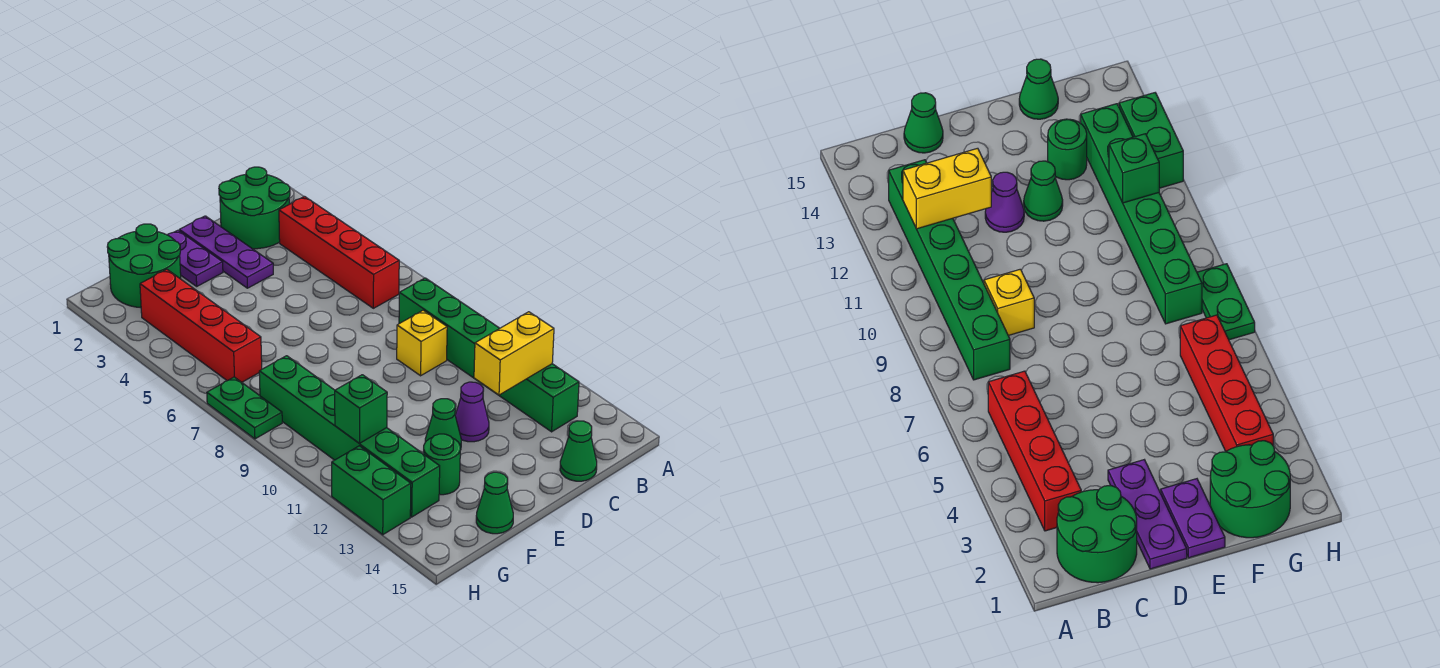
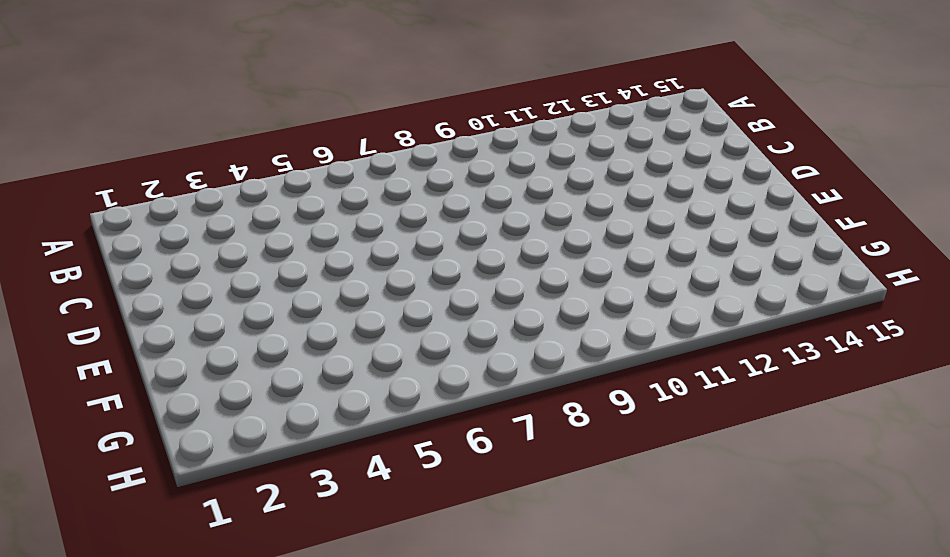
none -> green round brick B1:C2 level 1
none -> red brick B3:B6 level 1
none -> green brick B8:B13 level 1

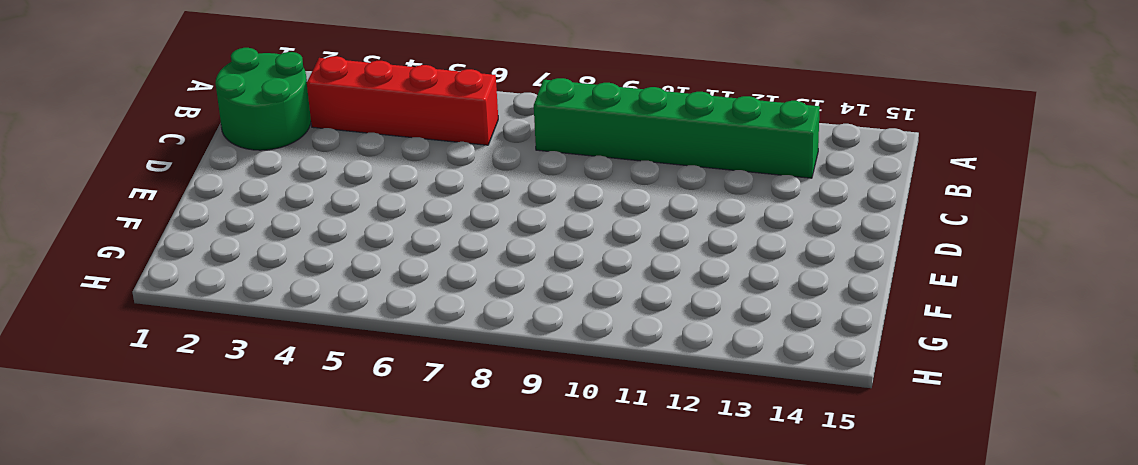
none -> yellow brick C9 level 1
none -> green cone C15 level 1
none -> purple plate D1:D3 level 1

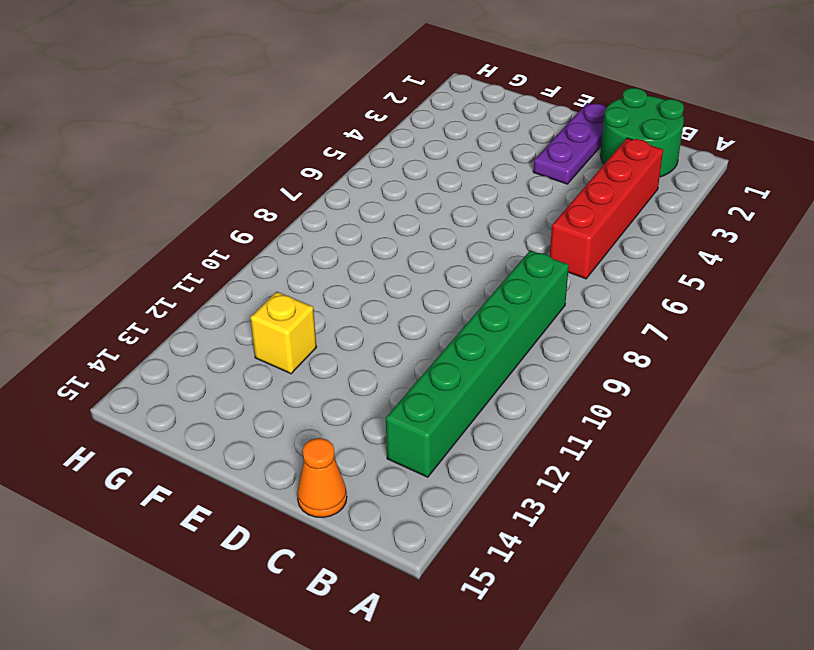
orange cone C15 level 1 -> green cone C15 level 1
yellow brick F12 level 1 -> yellow brick C9 level 1
none -> purple cone D12 level 1
none -> purple plate E1:E2 level 1
none -> green cone E12 level 1

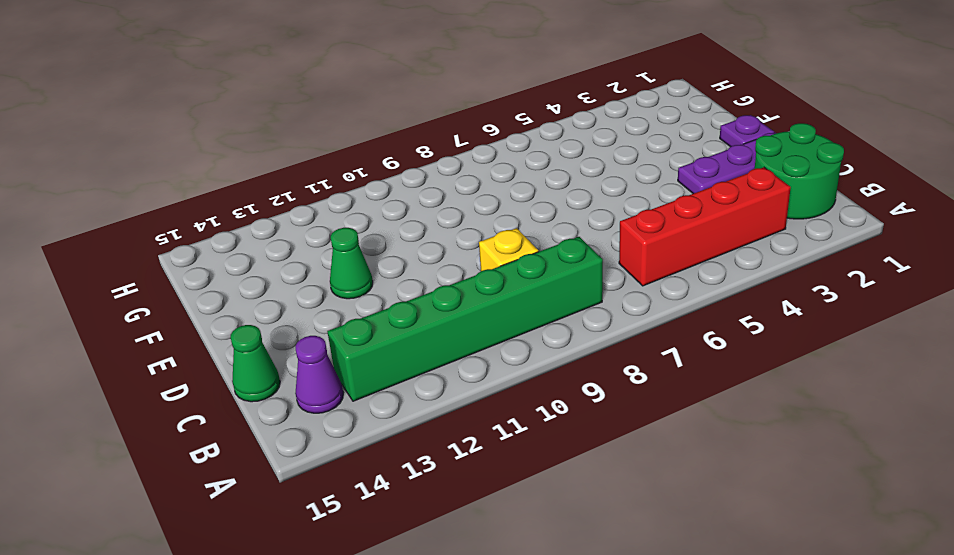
purple cone B14 level 1 -> purple cone D12 level 1
purple plate E1 level 1 -> purple plate E1:E2 level 1
none -> green round brick F1:G2 level 1
none -> green round brick F13 level 1
none -> green cone F15 level 1

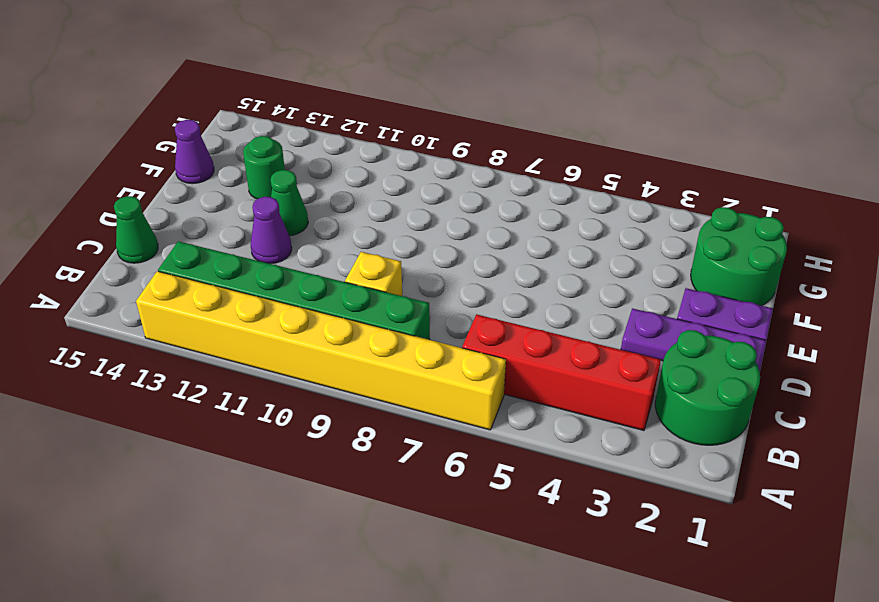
yellow brick A6:A13 level 1 -> none
purple cone F15 level 1 -> green cone F15 level 1
none -> red brick G3:G6 level 1
none -> green brick G8:G13 level 1
none -> green plate H7:H8 level 1

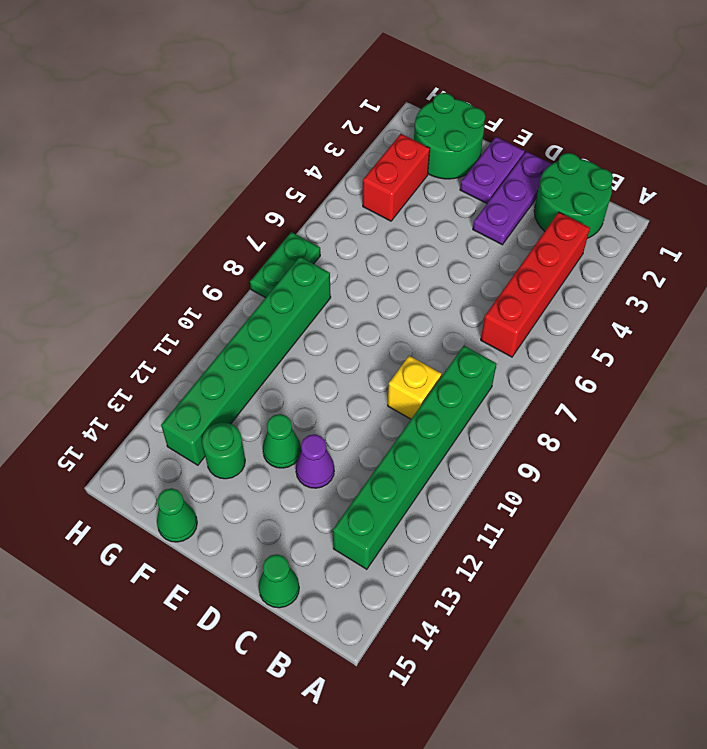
red brick G3:G4 level 1 -> red brick G3:G6 level 1
none -> green brick H12:H13 level 1
none -> yellow brick B12:C12 level 2
none -> green brick G11 level 2

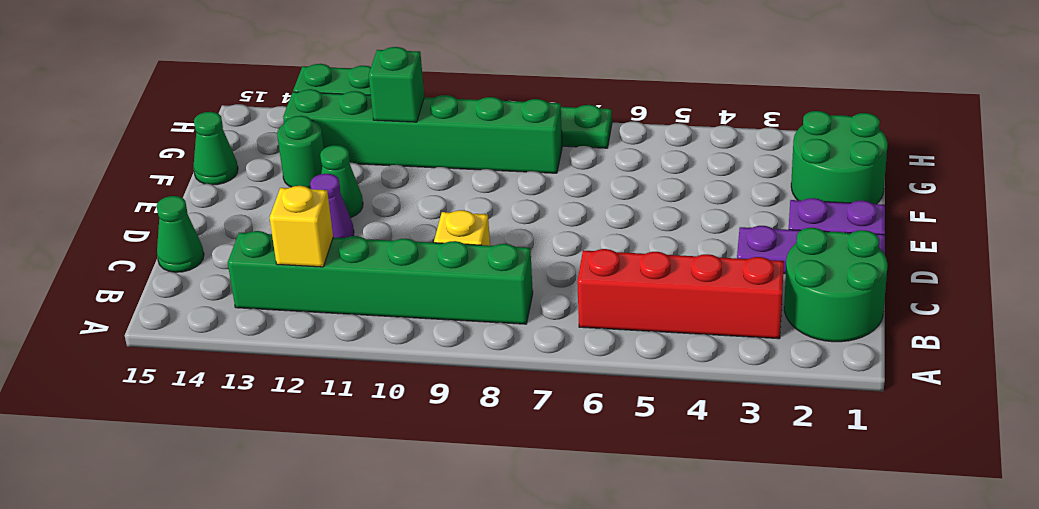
yellow brick B12 level 2 -> yellow brick B12:C12 level 2
none -> red brick G3:G6 level 1

